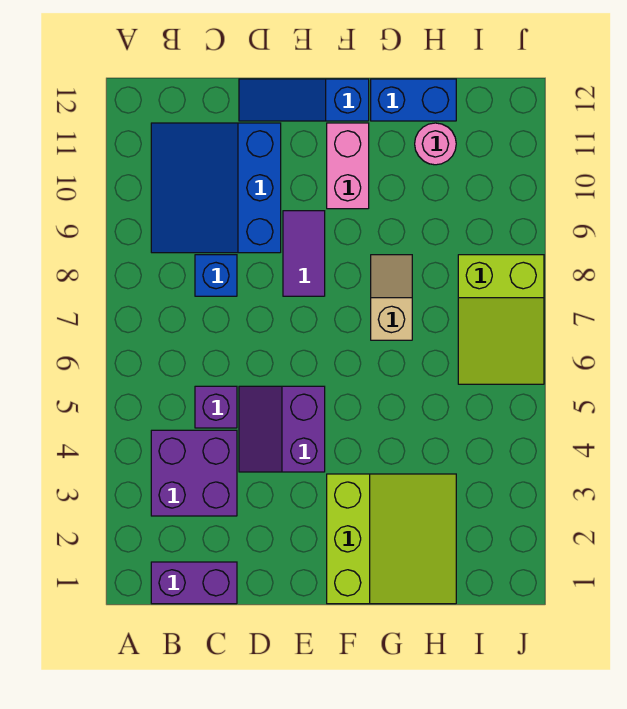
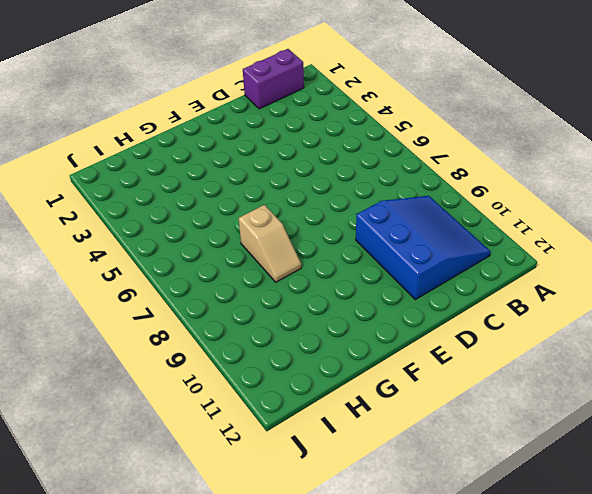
none -> purple brick B3:C4 level 1
none -> purple brick C5 level 1
none -> blue brick C8 level 1

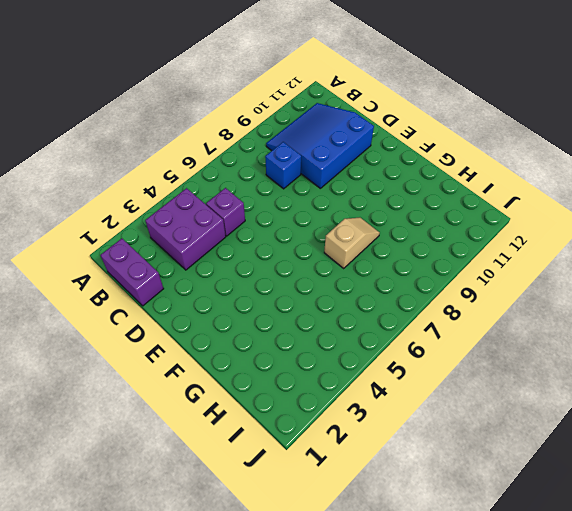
none -> purple slope D4:E5 level 1 top E
none -> blue slope D12:F12 level 1 top F
none -> purple tile E8:E9 level 1

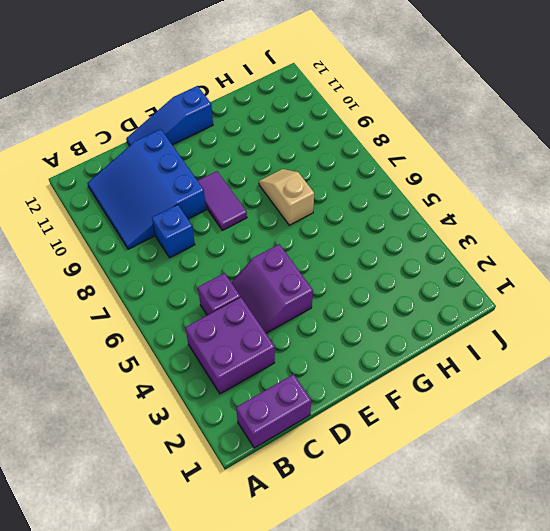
none -> lime slope F1:H3 level 1 top F
none -> pink brick F10:F11 level 1
none -> blue brick G12:H12 level 1

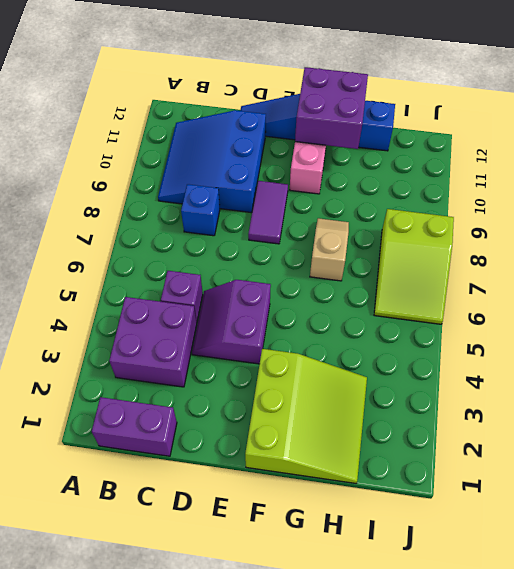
purple brick F11:G12 level 2 -> none
none -> pink round brick H11 level 1

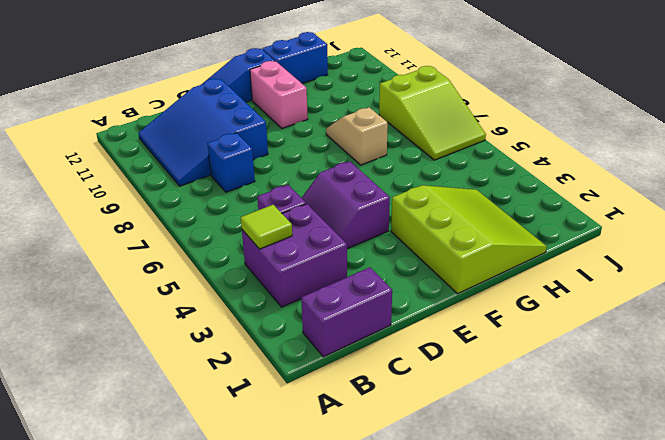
lime tile B4 level 2 -> none
none -> purple tile E8:E9 level 1
none -> pink round brick H11 level 1

